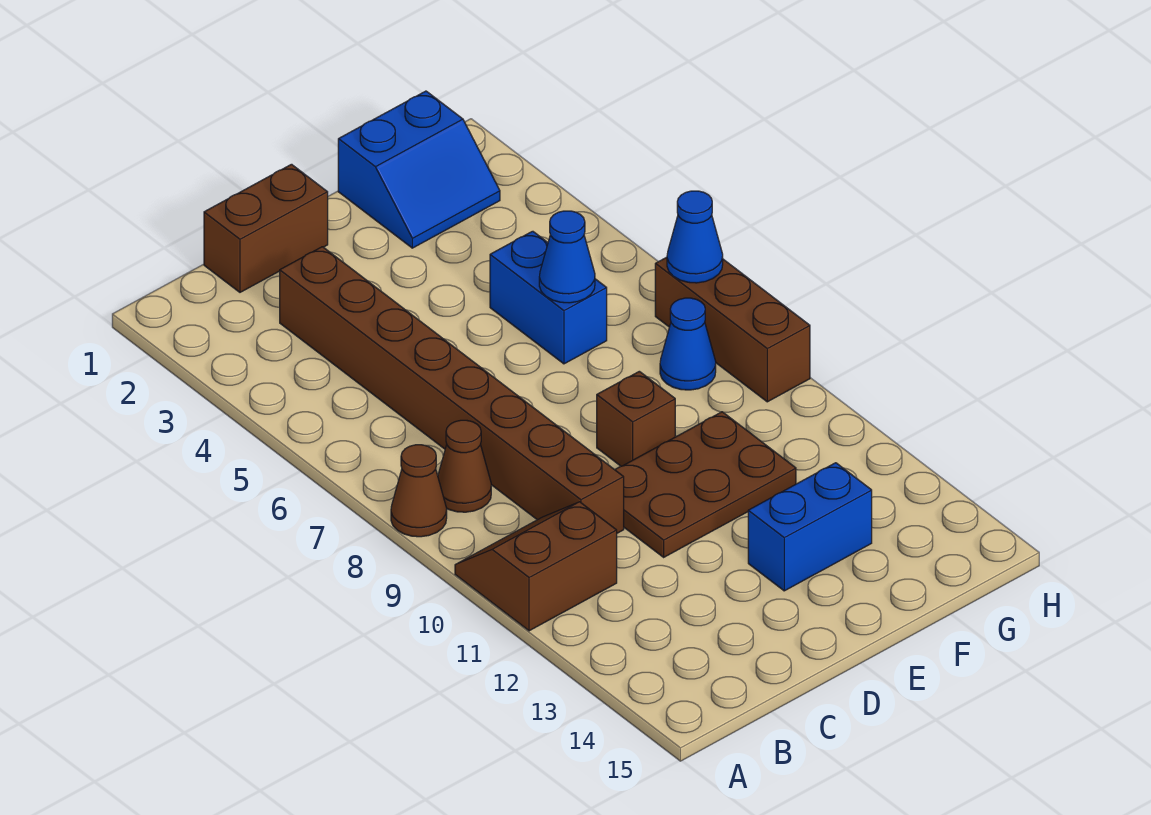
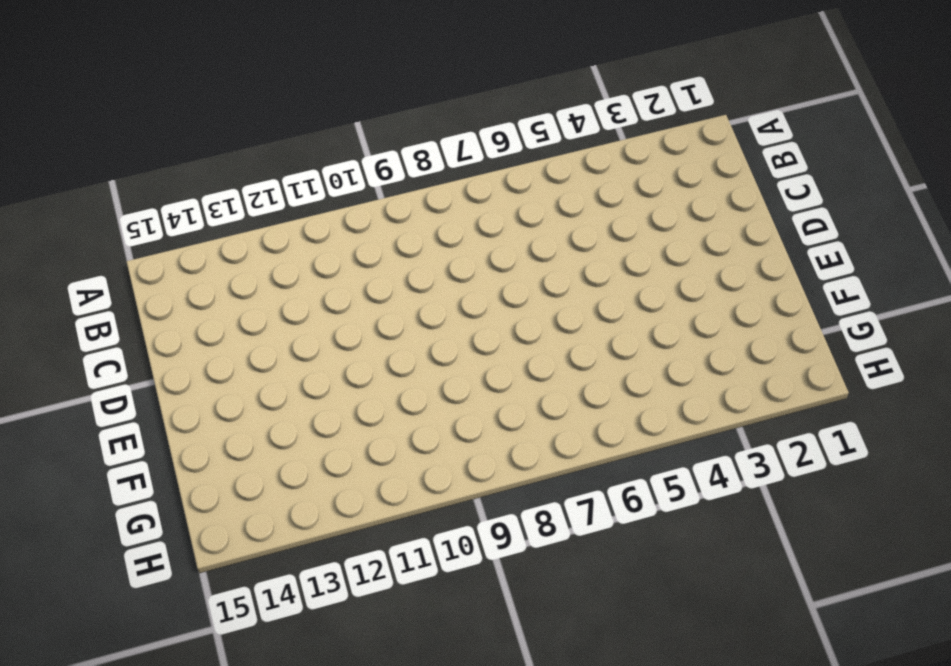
none -> brown cone A8 level 1
none -> brown slope A10:B11 level 1 top 11
none -> brown cone B8 level 1

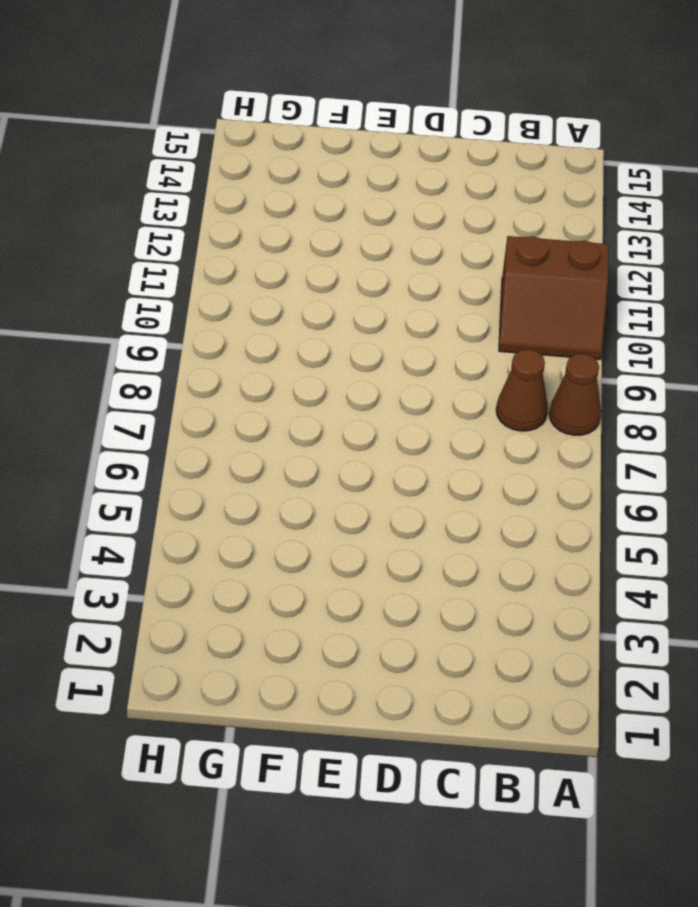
none -> brown brick C1:D1 level 1
none -> brown brick C3:C10 level 1
none -> brown plate D10:F11 level 1

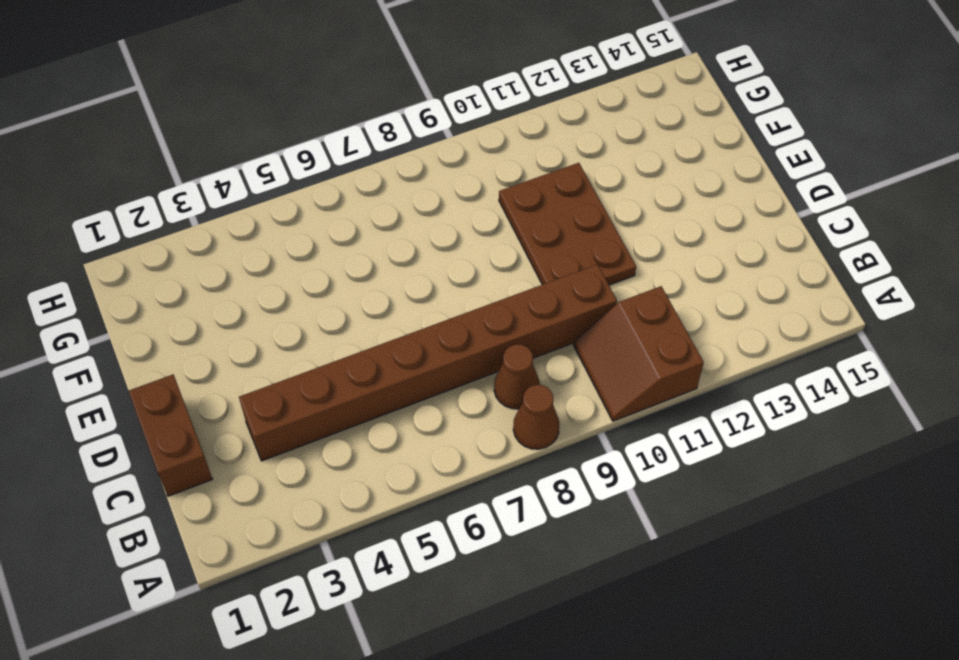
none -> brown brick E9 level 1
none -> blue brick E13:F13 level 1
none -> blue slope F1:G2 level 1 top 1

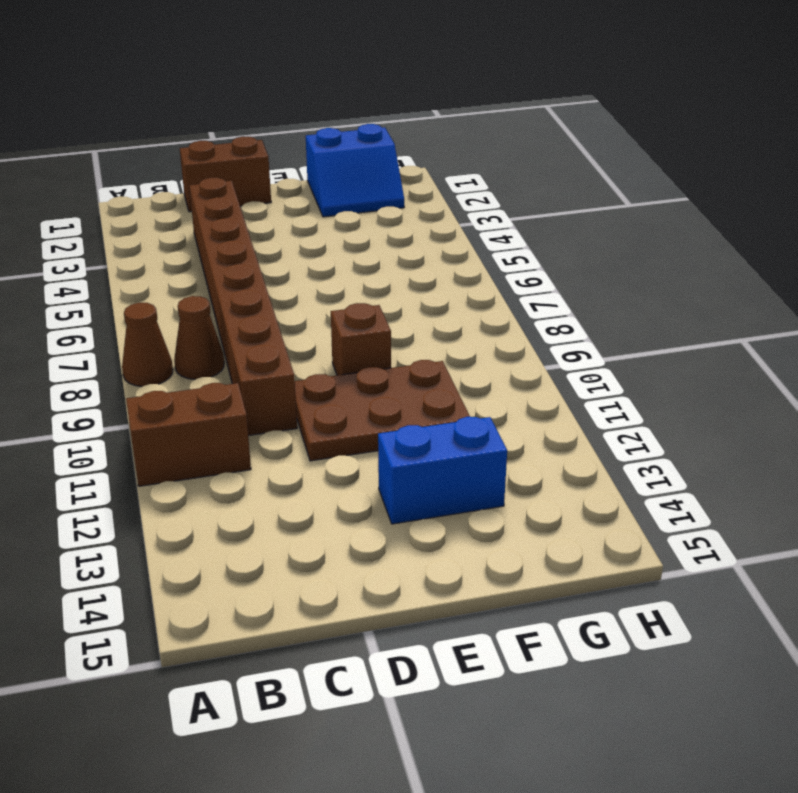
none -> blue brick F5:F6 level 1
none -> blue cone G8 level 1
none -> brown brick H7:H9 level 1

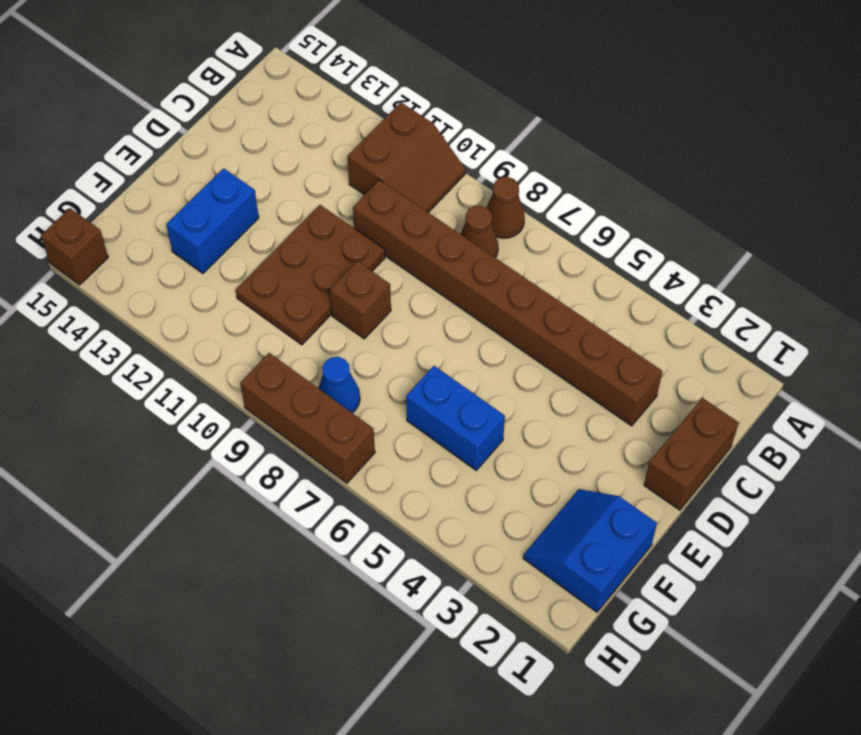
brown brick H15 level 1 -> none
none -> blue cone F6 level 2
none -> blue cone H7 level 2

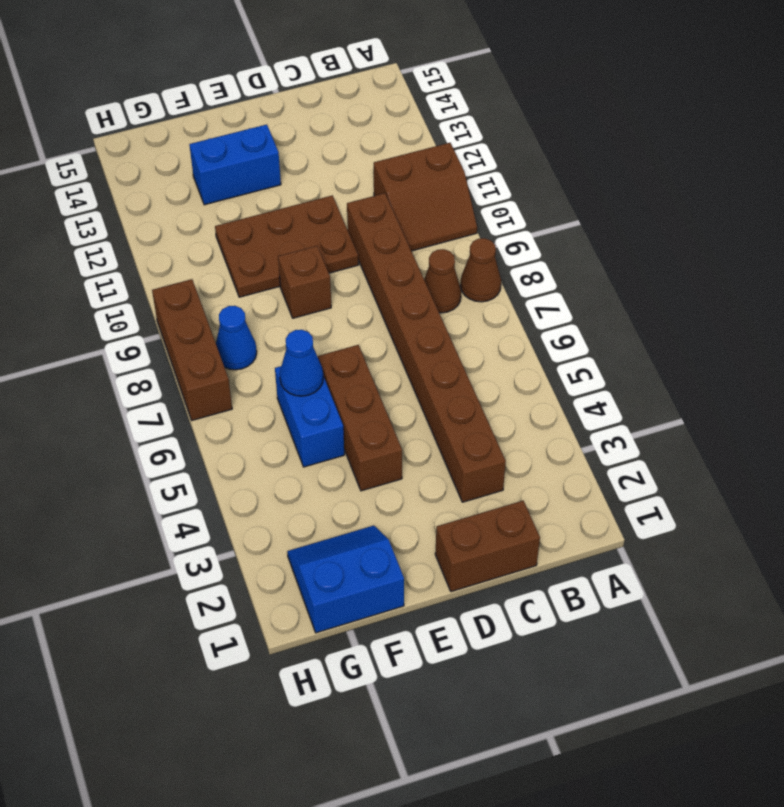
brown brick E4:E6 level 1 -> none
none -> blue cone H7 level 2

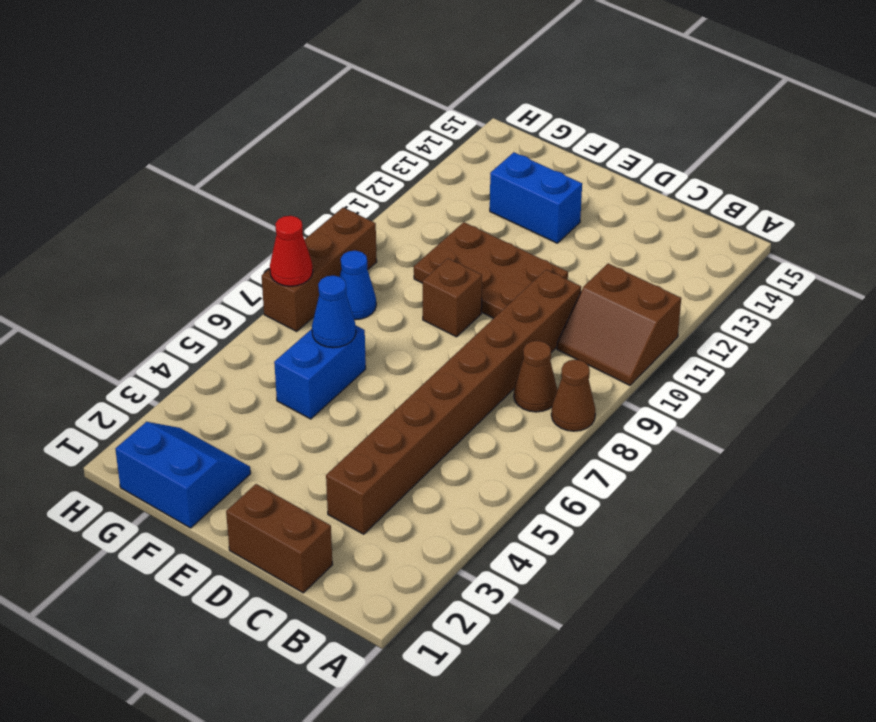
red cone H7 level 2 -> blue cone H7 level 2

